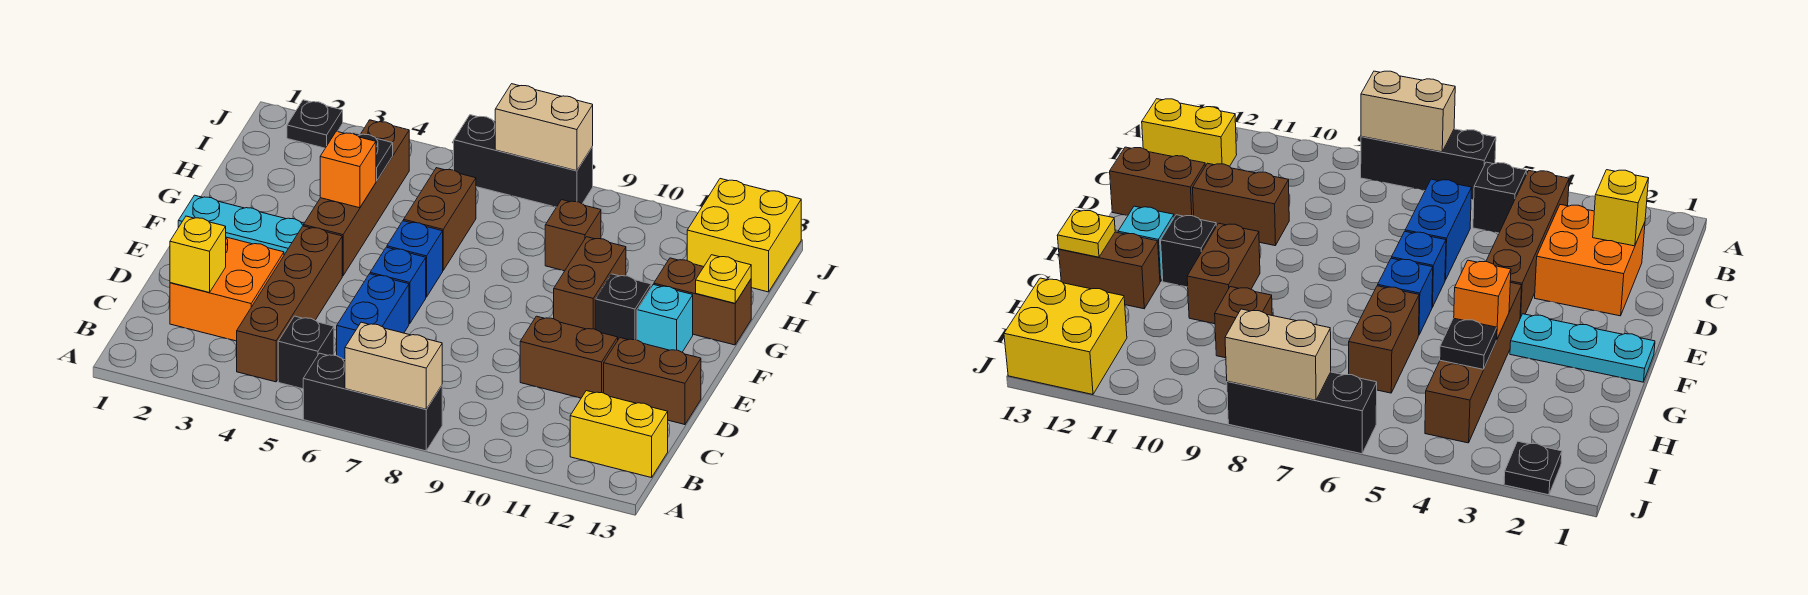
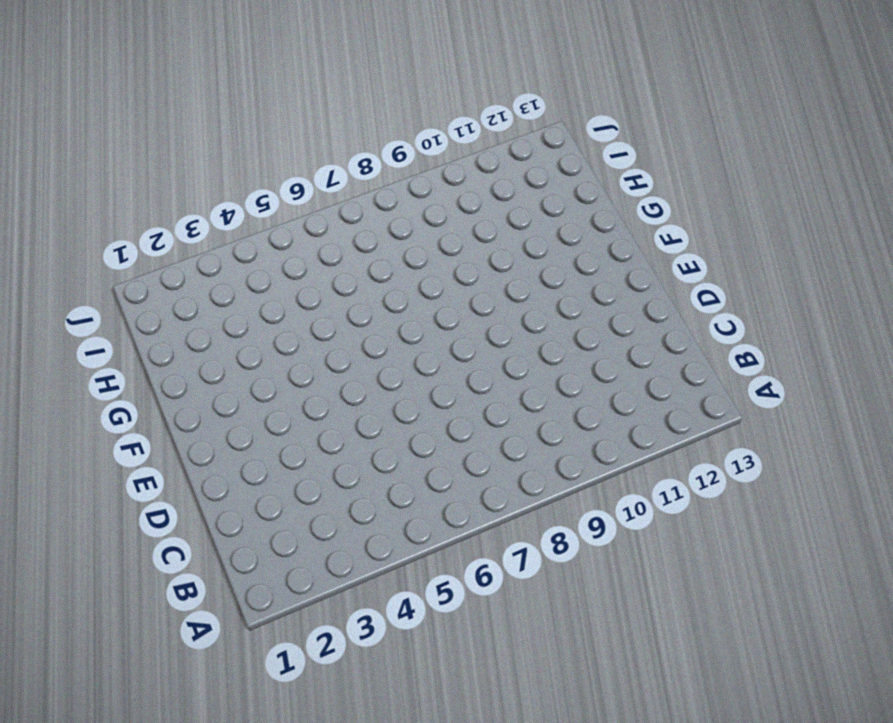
none -> black brick A6:A8 level 1
none -> brown brick B4:E4 level 1
none -> black brick B5 level 1

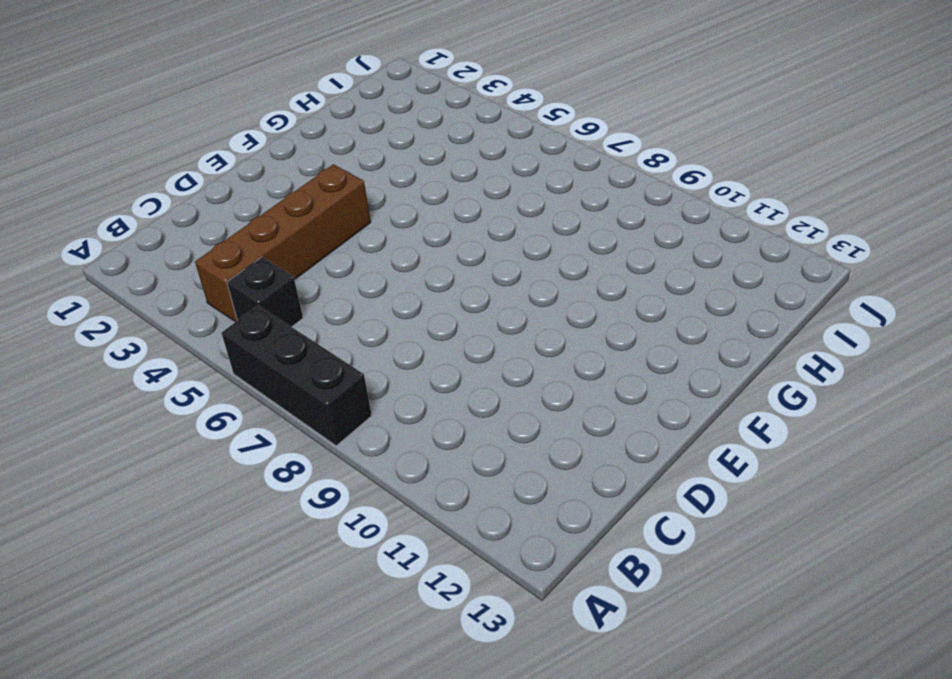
none -> yellow brick B12:B13 level 1
none -> orange brick C2:D3 level 1
none -> blue brick C6:D6 level 1

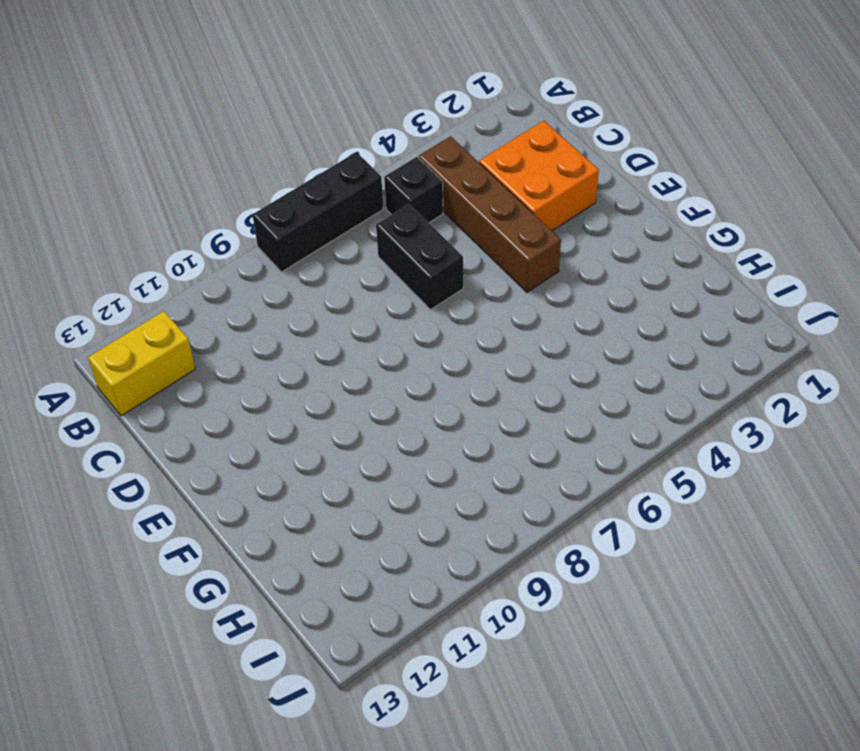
black brick C6:D6 level 1 -> blue brick C6:D6 level 1
none -> brown brick D10:D11 level 1
none -> brown brick D12:D13 level 1
none -> blue brick E6 level 1

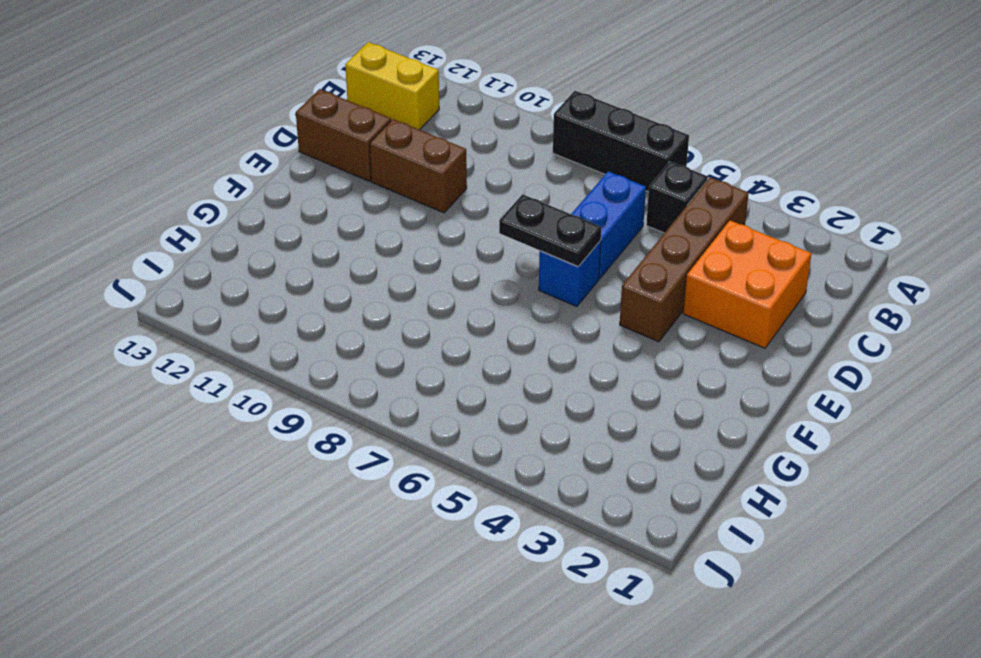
black plate E6:E7 level 2 -> none
none -> cyan plate F1:F3 level 1
none -> brown brick F4:I4 level 1
none -> blue brick F6 level 1

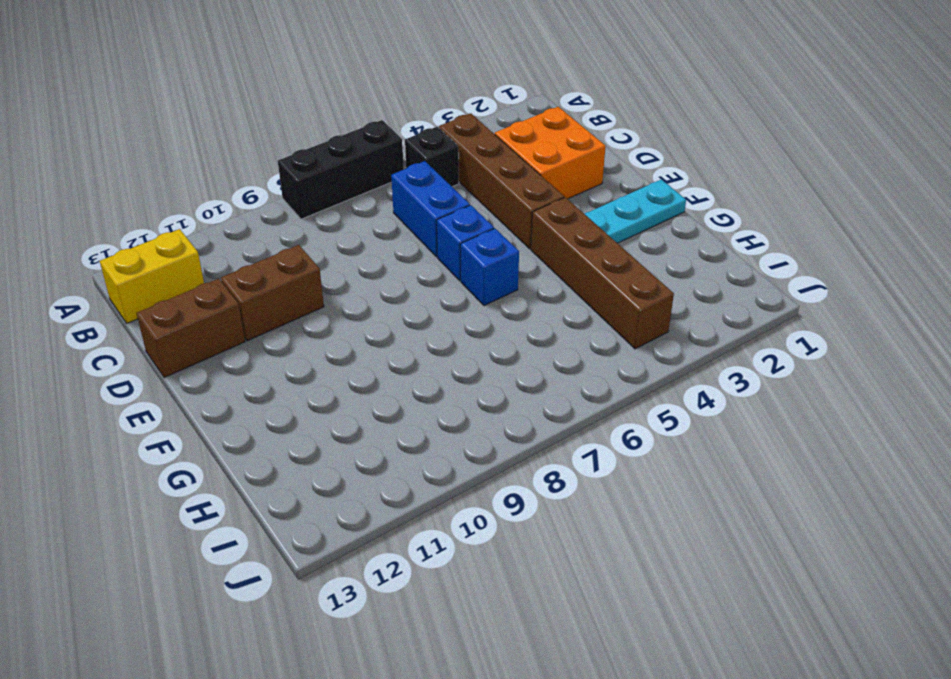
none -> brown brick F10:G10 level 1
none -> black brick F11 level 1
none -> cyan brick F12 level 1

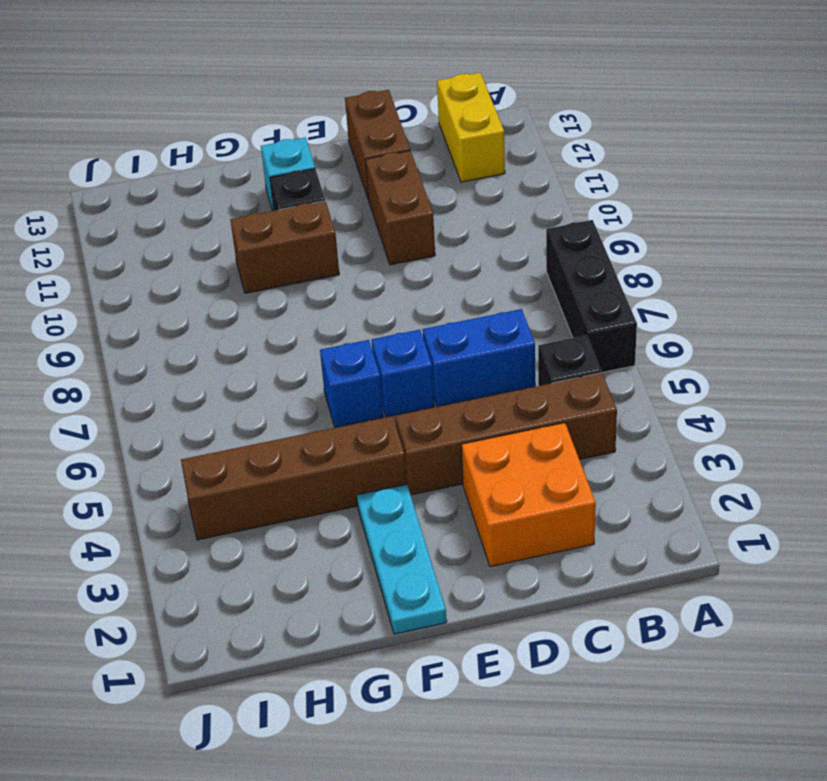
none -> brown brick G6:H6 level 1
none -> brown brick G12:G13 level 1
none -> brown brick H9 level 1

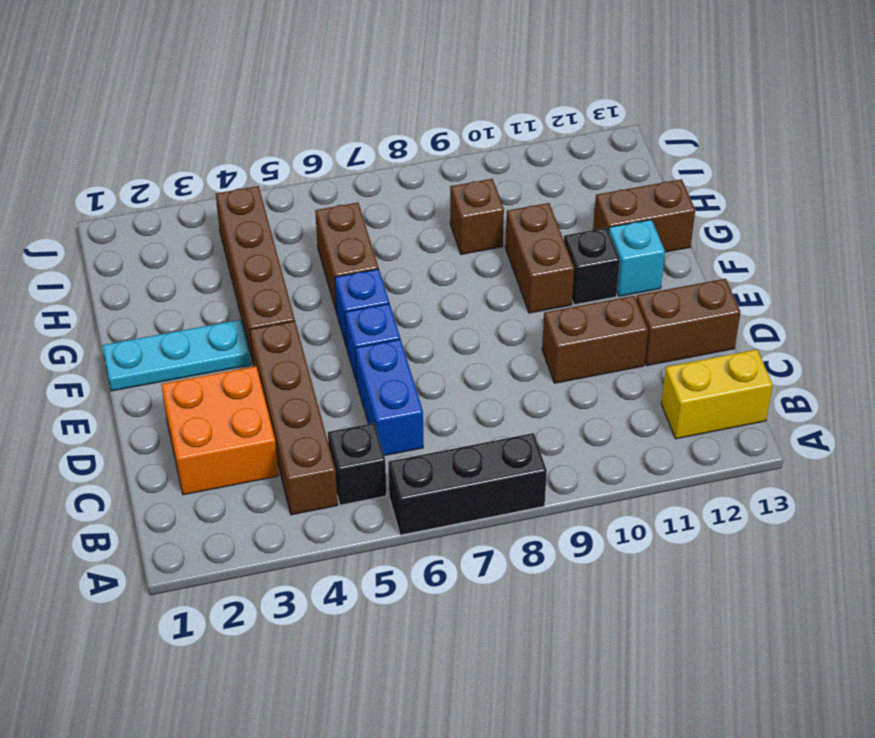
none -> yellow brick I12:J13 level 1
none -> black plate J2 level 1
none -> black brick J6:J8 level 1

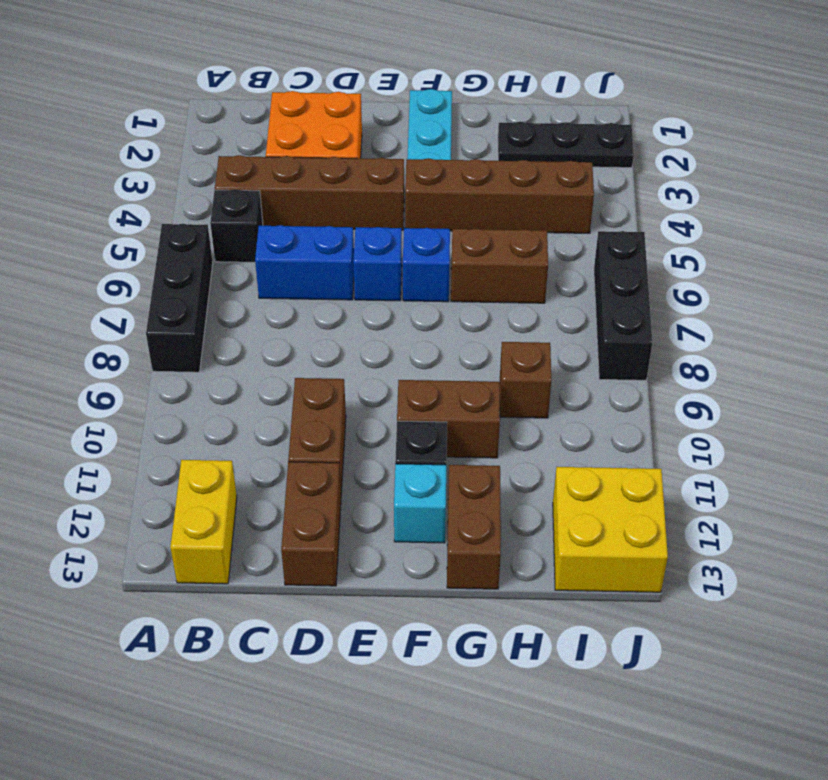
black plate H2:J2 level 1 -> black plate J2 level 1
none -> tan brick A7:A8 level 2
none -> yellow brick C2 level 2
none -> orange brick G4 level 2

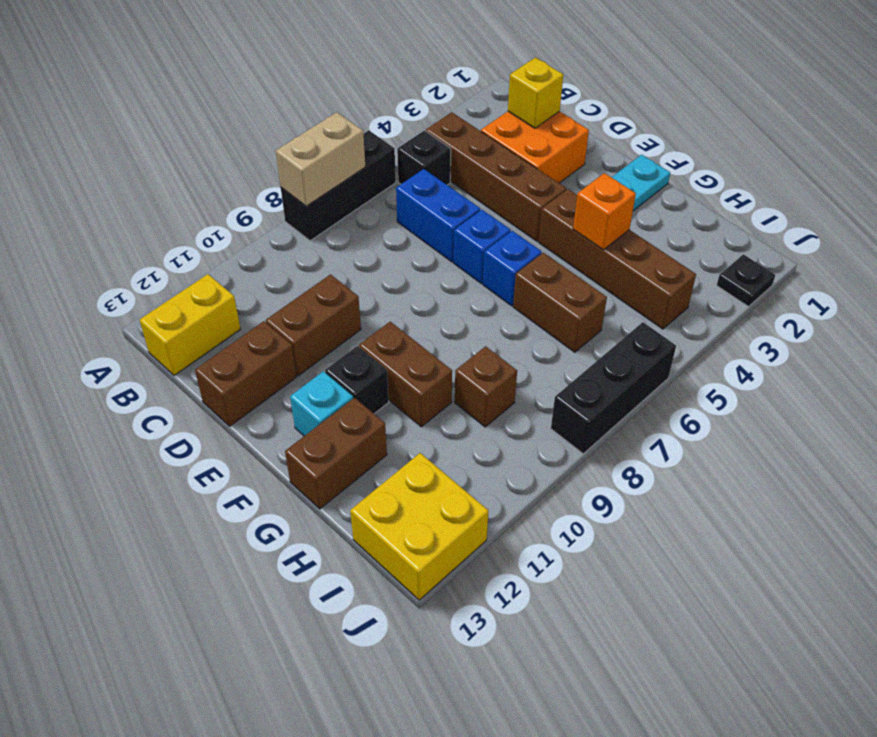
none -> yellow plate G13 level 2
none -> black plate H4 level 2
none -> tan brick J7:J8 level 2

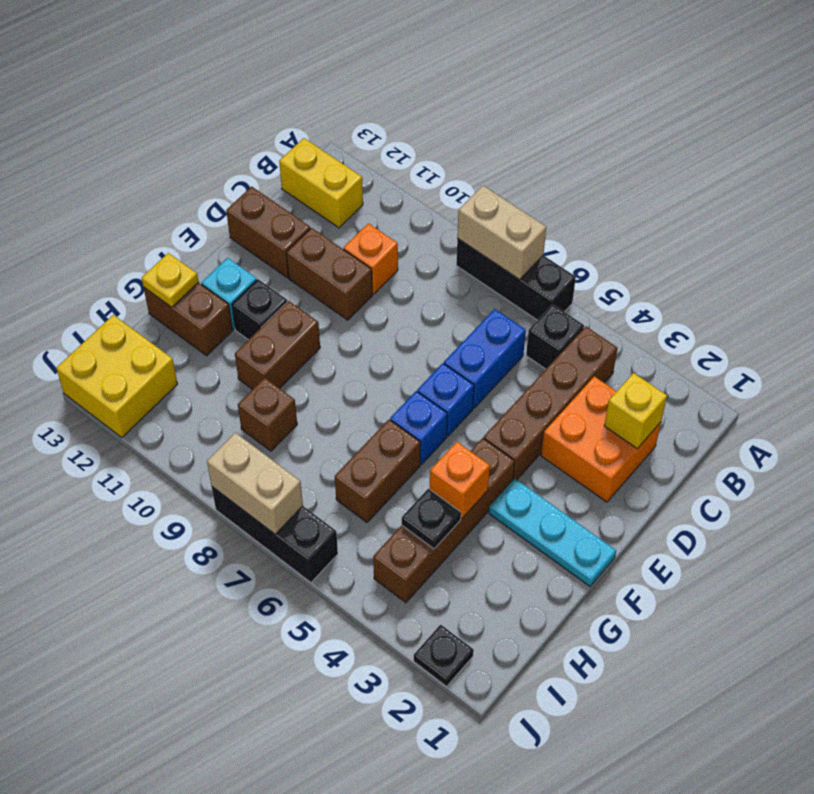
orange brick C10 level 1 -> none

